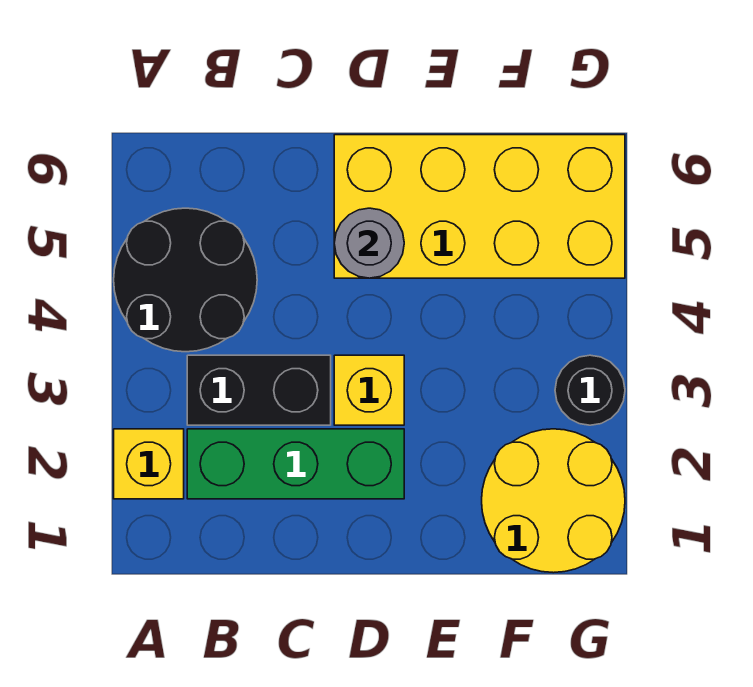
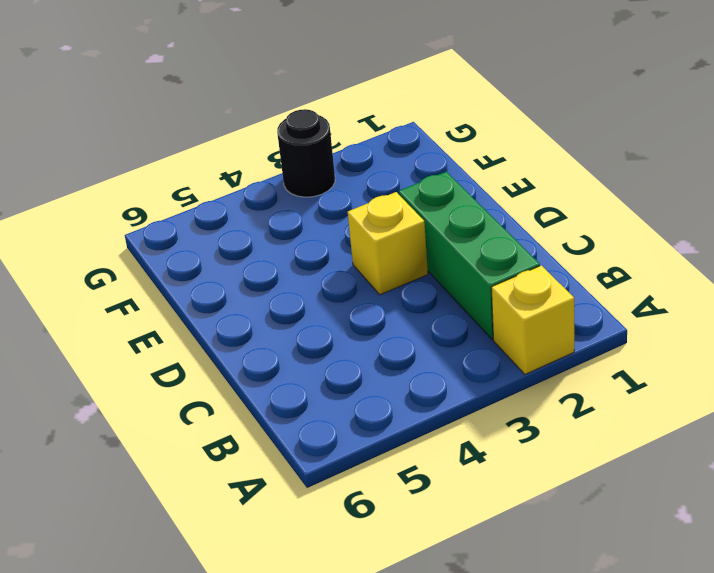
none -> black round brick A4:B5 level 1
none -> black brick B3:C3 level 1

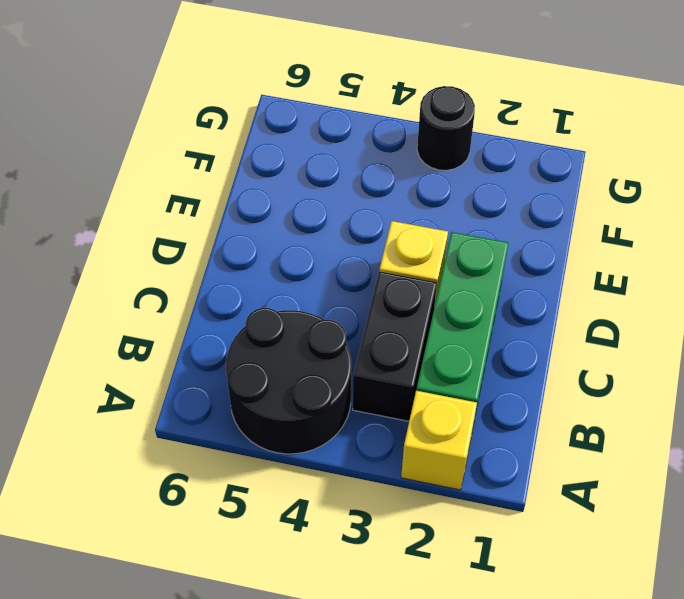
none -> yellow brick D5:G6 level 1
none -> yellow round brick F1:G2 level 1

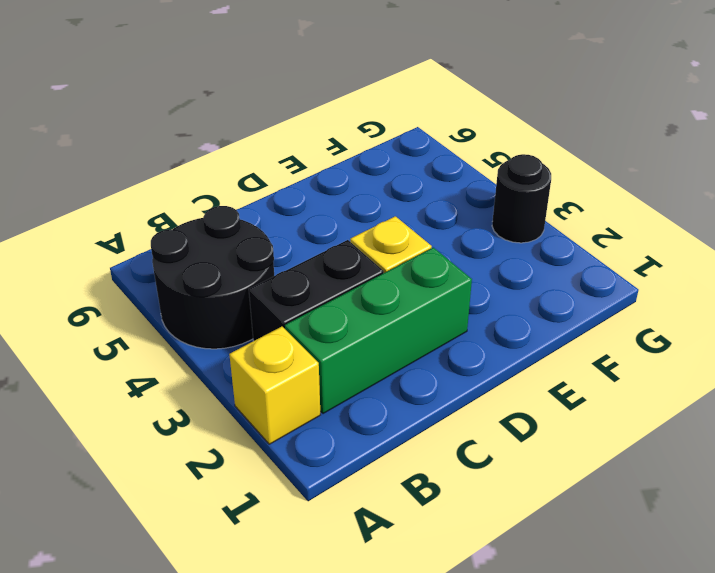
none -> yellow brick D5:G6 level 1
none -> yellow round brick F1:G2 level 1

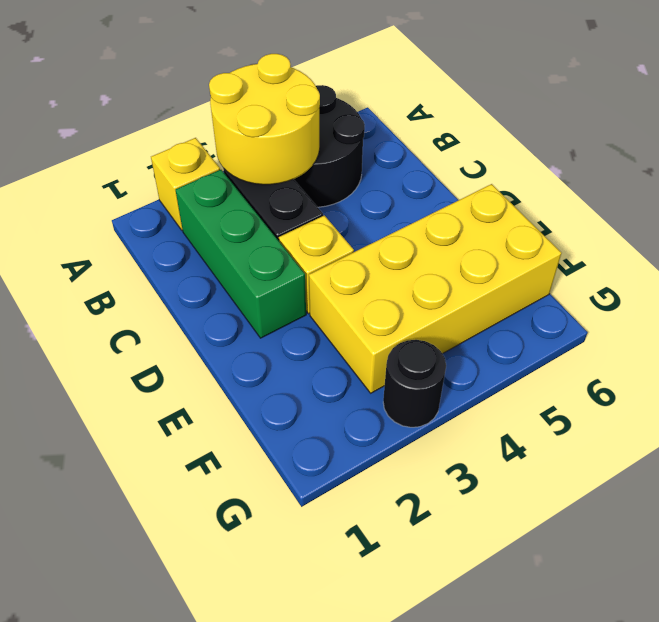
yellow round brick A3:B4 level 2 -> yellow round brick F1:G2 level 1
yellow brick E3:F6 level 1 -> yellow brick D5:G6 level 1
none -> grey round brick D5 level 2

